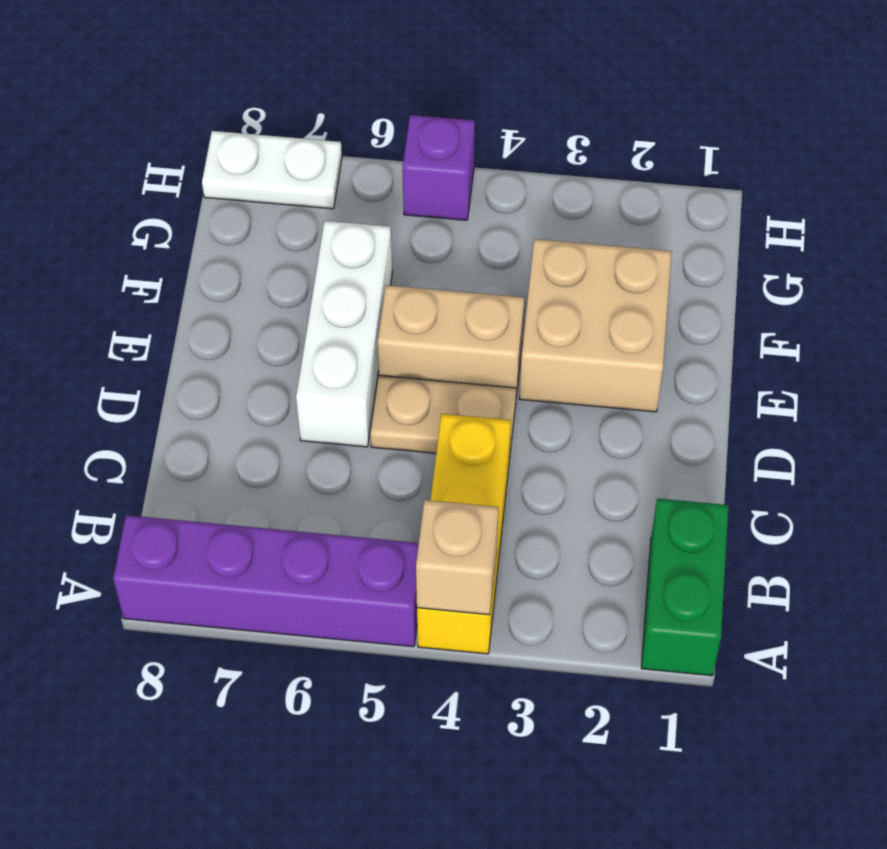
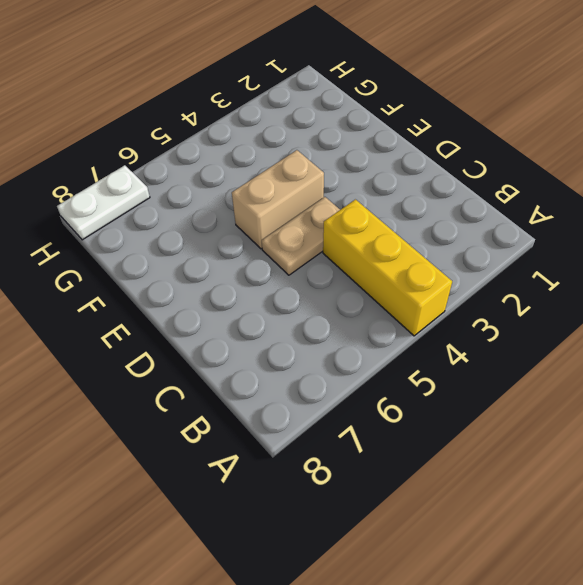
none -> green brick A1:B1 level 1
none -> purple brick A5:A8 level 1

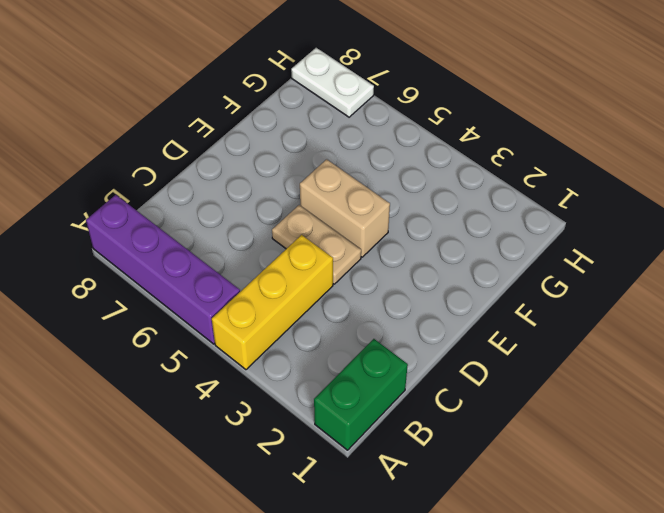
none -> white brick D6:F6 level 1
none -> tan brick E2:F3 level 1

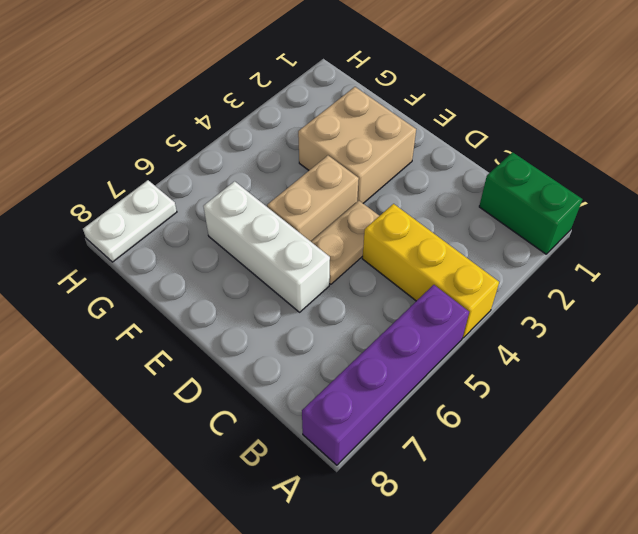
none -> purple brick H5 level 1
none -> tan brick A4 level 2

